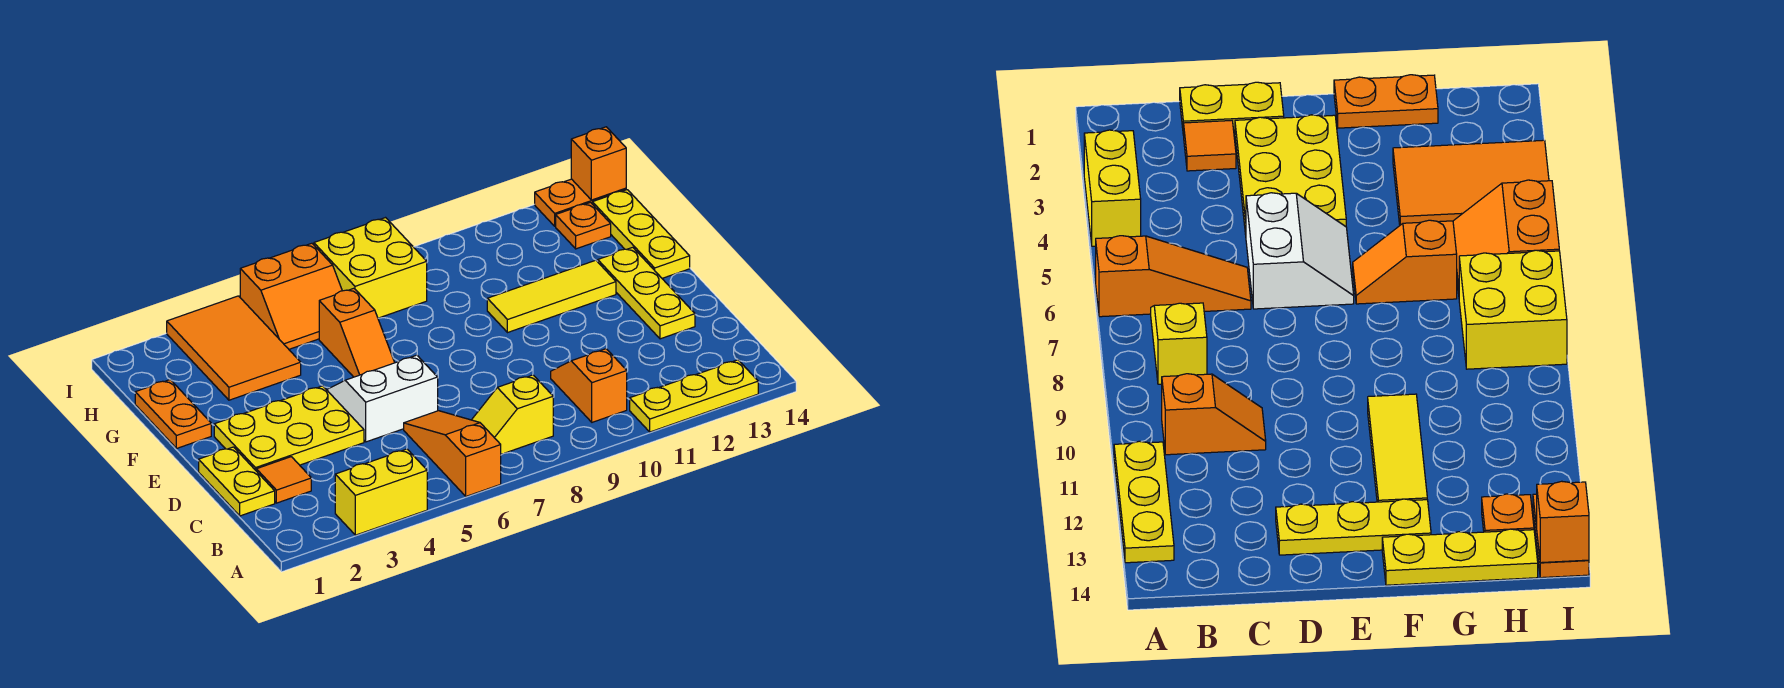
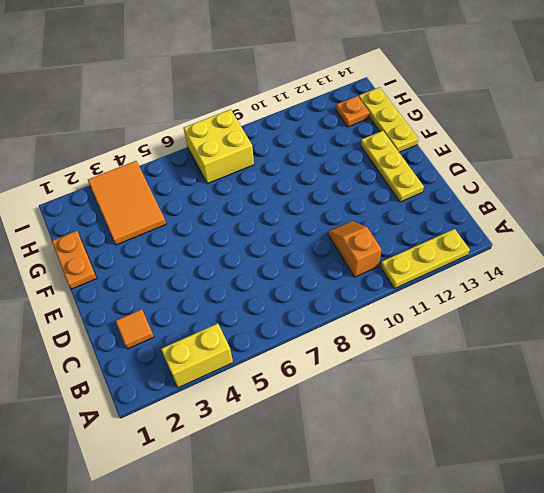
none -> orange slope A6:C6 level 1 top A
none -> yellow slope B7:B8 level 1 top 8
none -> yellow plate C1:D1 level 1

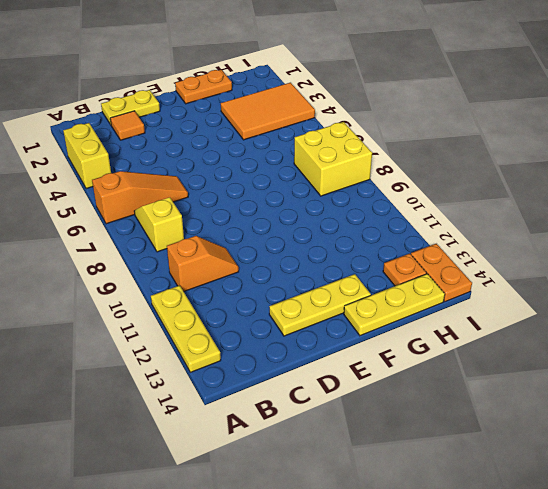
none -> yellow plate D2:E4 level 1
none -> white slope D5:E6 level 1 top D
none -> orange slope F6:G6 level 1 top G

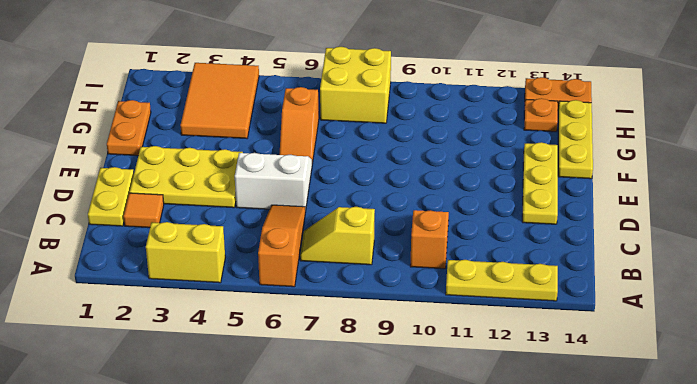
none -> yellow tile F10:F12 level 1
none -> orange slope H5:I6 level 1 top I
none -> orange brick I14 level 2

